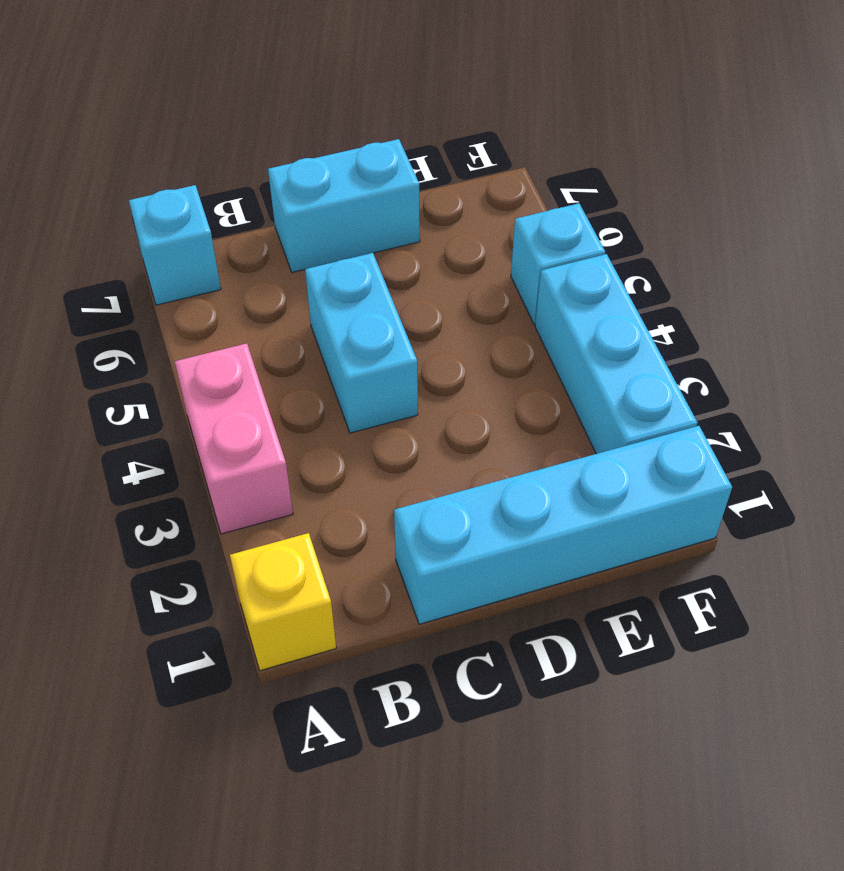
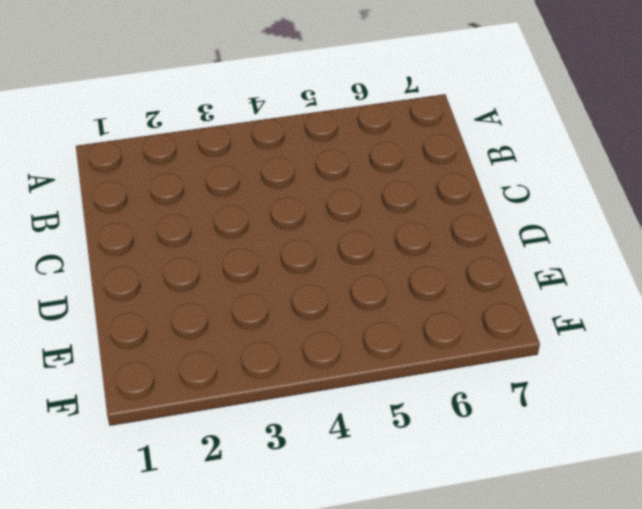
none -> yellow brick A1 level 1
none -> pink brick A3:A4 level 1

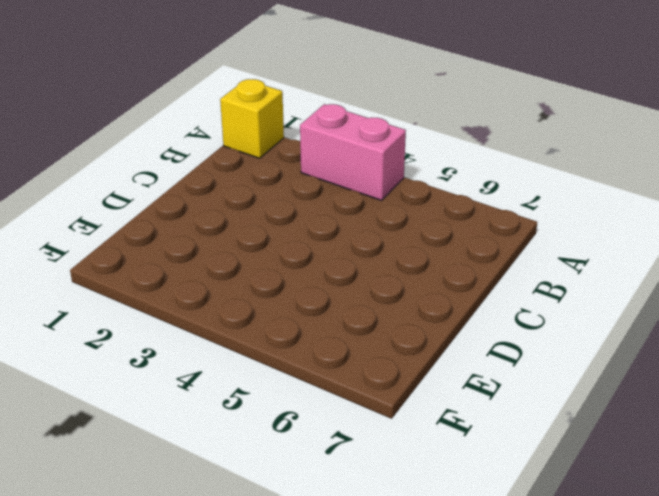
none -> cyan brick A7 level 1
none -> cyan brick C1:F1 level 1

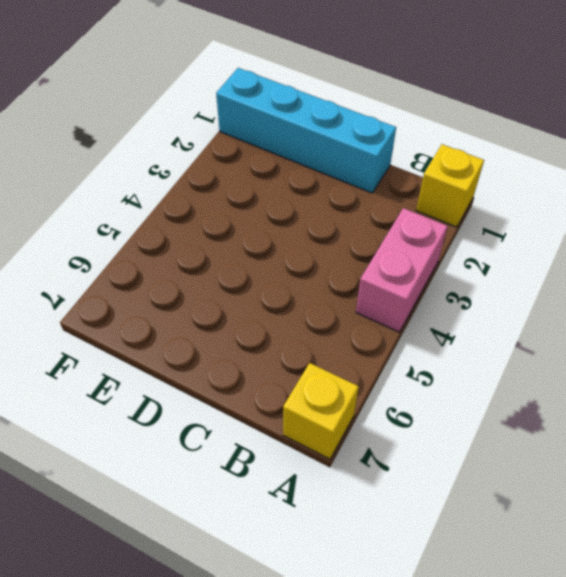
yellow brick A7 level 1 -> cyan brick A7 level 1
none -> cyan brick C4:C5 level 1
none -> cyan brick C7:D7 level 1

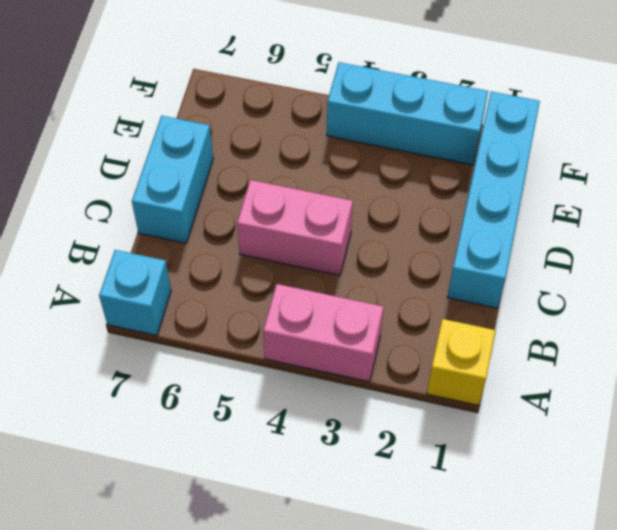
pink brick C4:C5 level 1 -> cyan brick C4:C5 level 1
none -> cyan brick F5 level 1

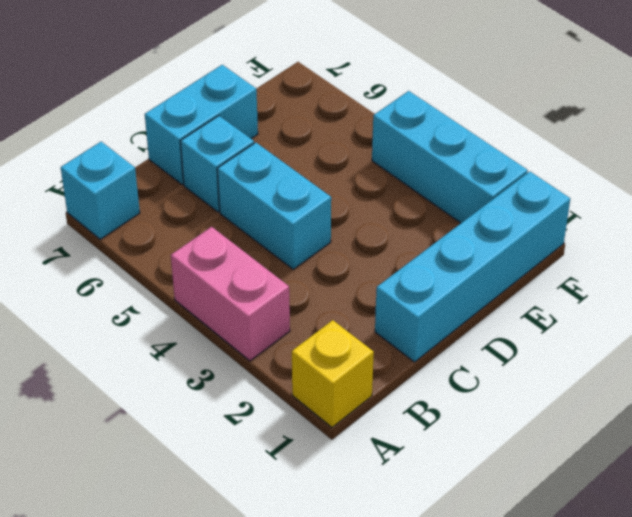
cyan brick C6 level 1 -> cyan brick F5 level 1

